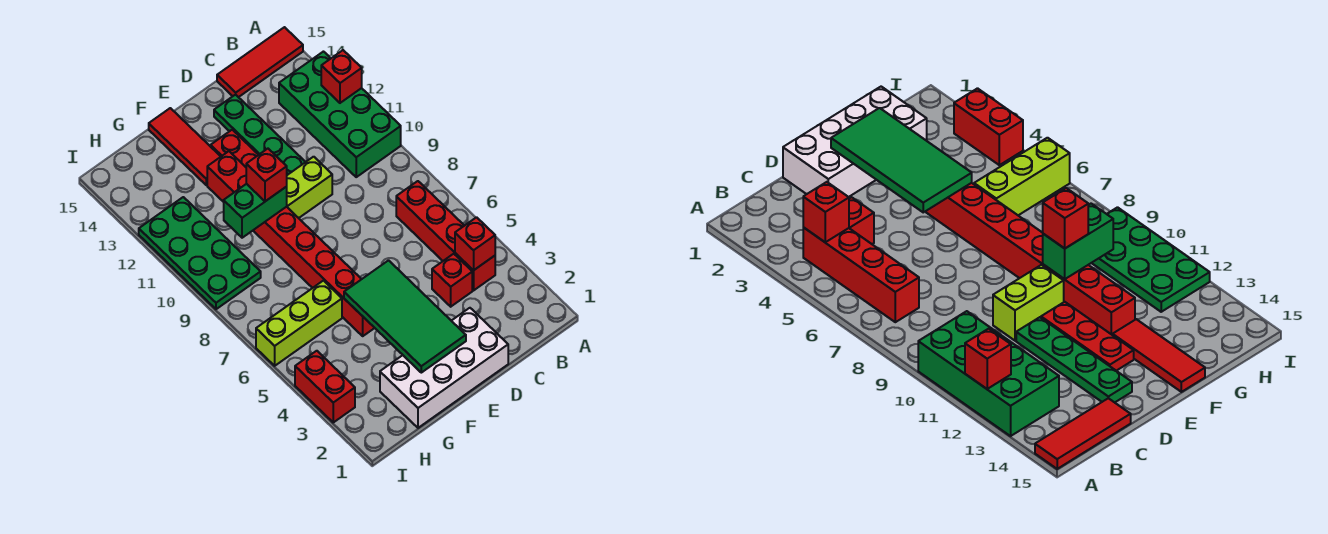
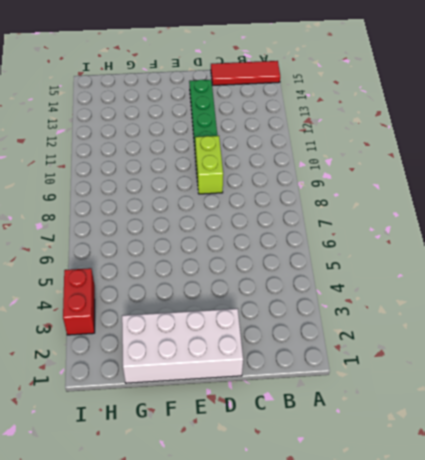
lime brick D9:D10 level 1 -> lime brick D10:E10 level 1
none -> green brick A10:B13 level 1
none -> red brick B4:B7 level 1
none -> red brick C4 level 1

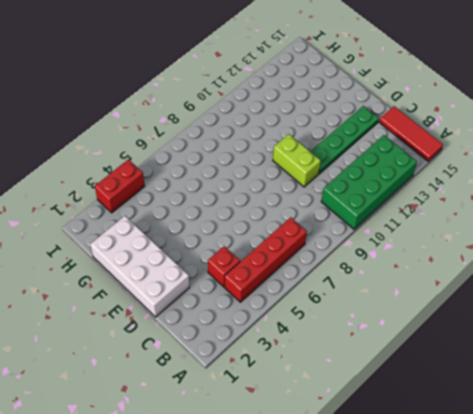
none -> red plate E11:E13 level 1
none -> red brick F5:F12 level 1
none -> red tile F13:F15 level 1

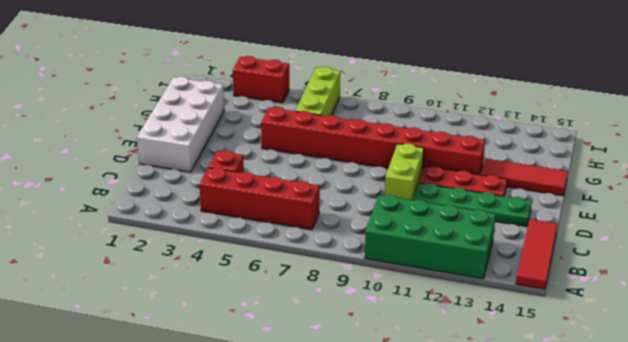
none -> green plate H9:I12 level 1
none -> red brick A12 level 2
none -> red brick B4 level 2

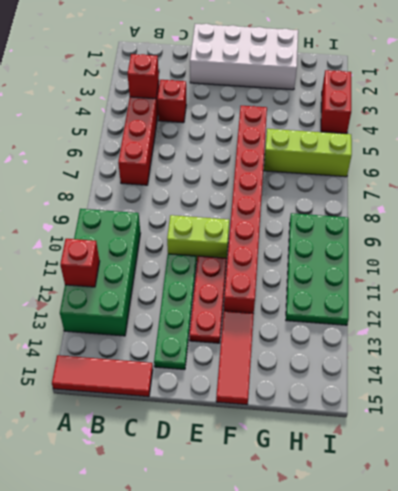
none -> green tile E2:F5 level 2
none -> green brick F10:G10 level 2
none -> red brick F10 level 3

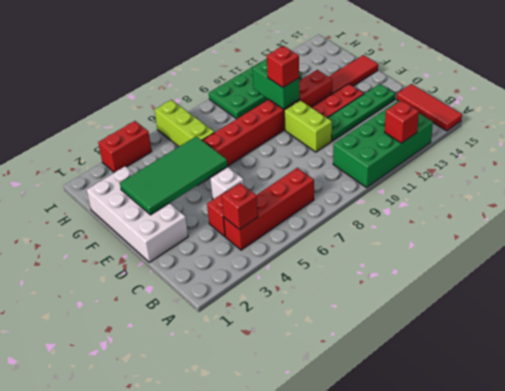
white brick D5 level 1 -> none

